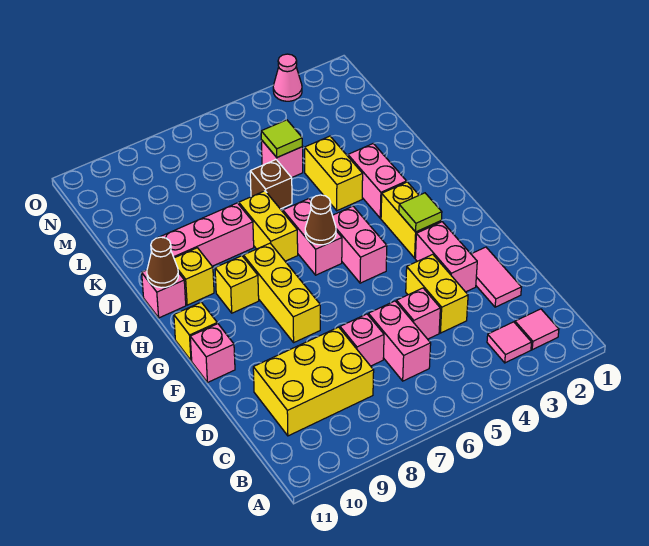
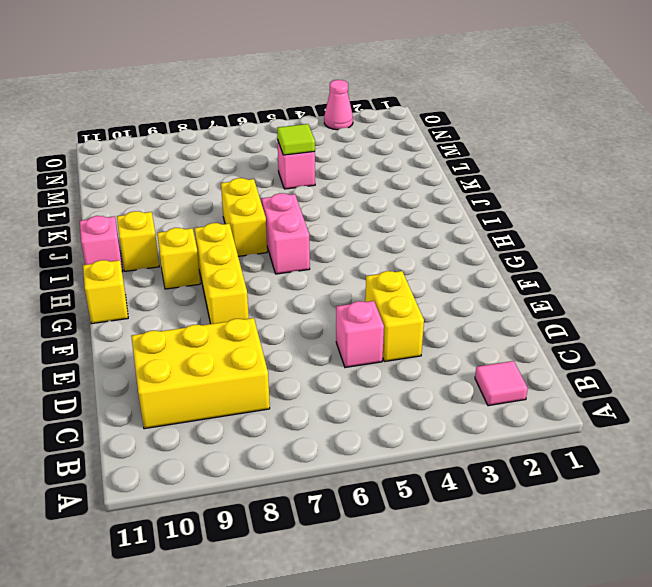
none -> pink tile B3 level 1
none -> pink brick C6:D6 level 1
none -> pink tile D2:E2 level 1

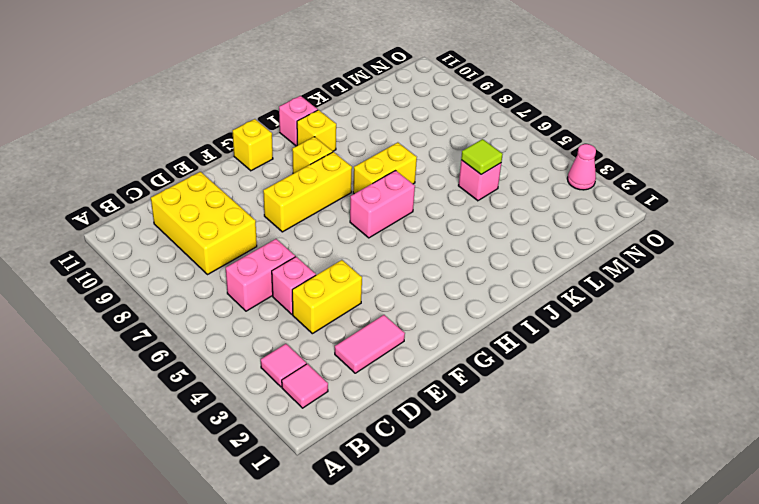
none -> pink brick D7 level 1
none -> pink brick E3:F3 level 1
none -> pink brick F11 level 1

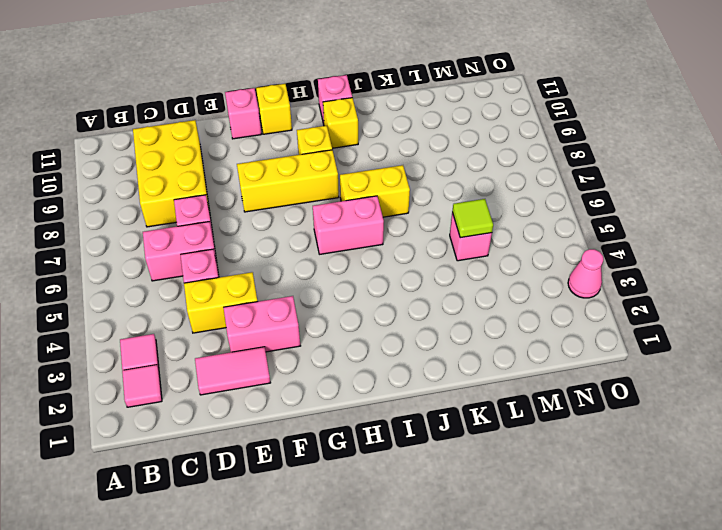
none -> yellow brick G3:H3 level 1
none -> pink brick G5:H5 level 1
none -> pink brick I3:J3 level 1

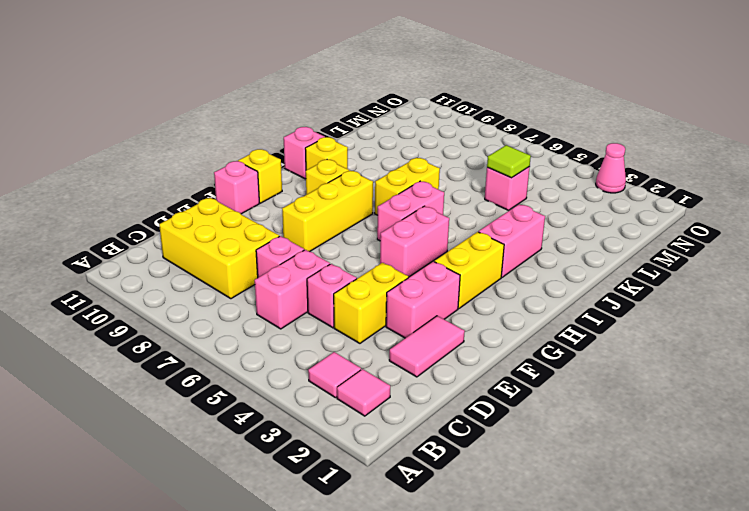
none -> yellow brick J4:K4 level 1
none -> pink brick J8:J10 level 1
none -> brown brick K6 level 1

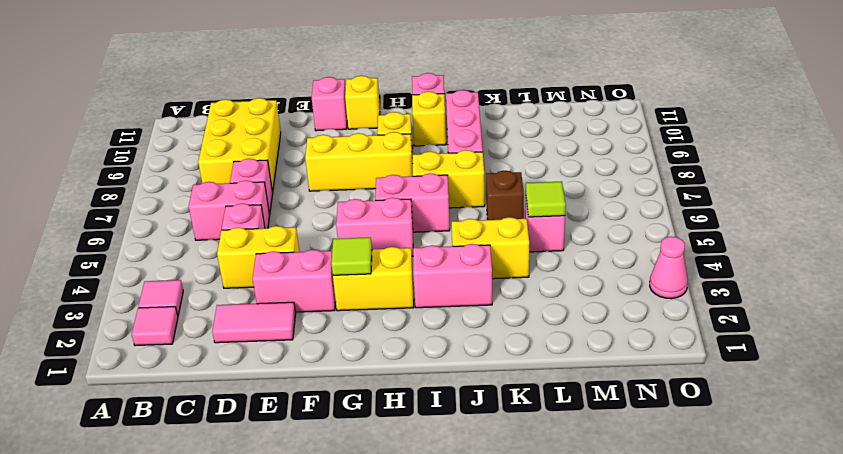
none -> brown cone H6 level 2
none -> brown cone I11 level 2

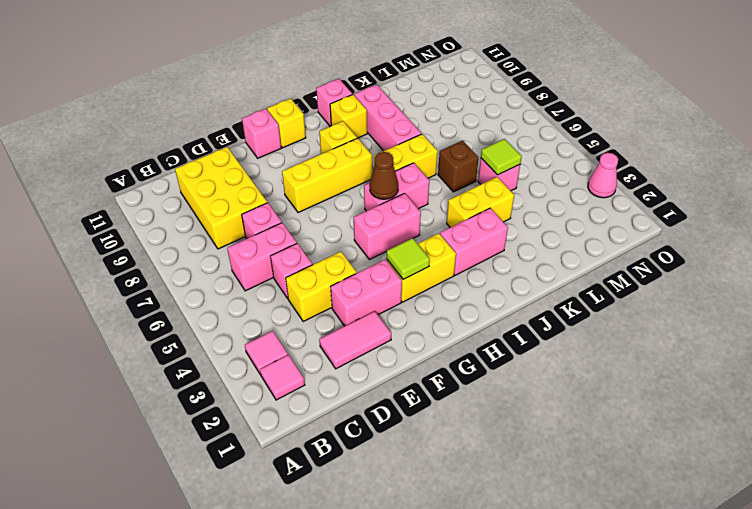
none -> brown cone I11 level 2

